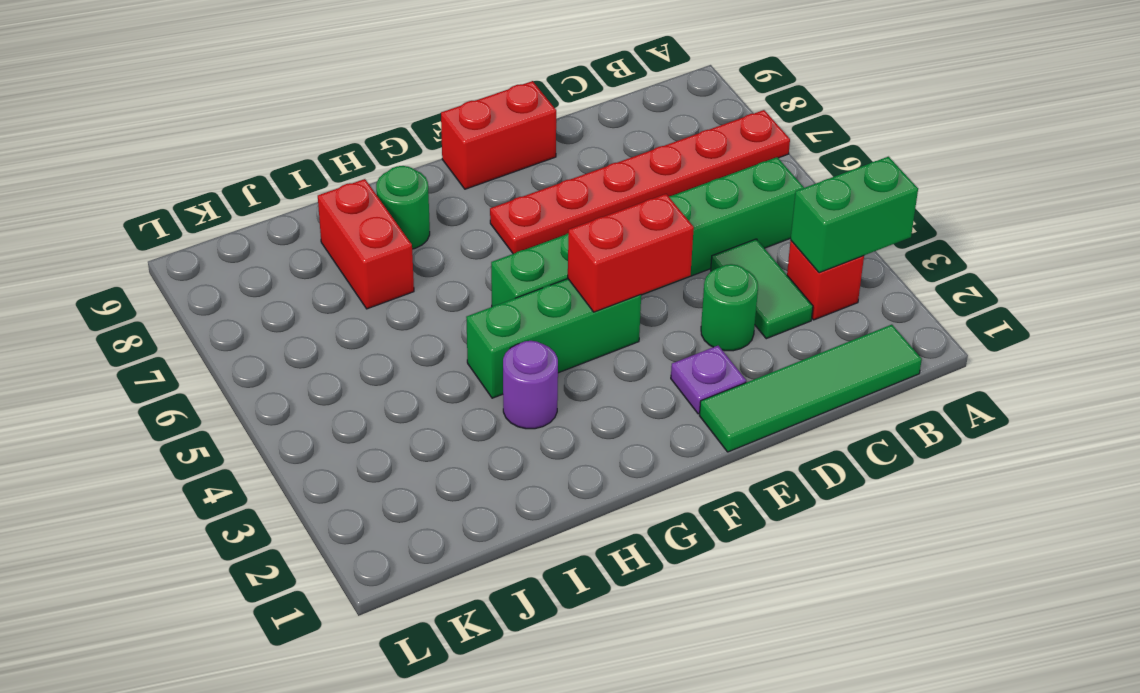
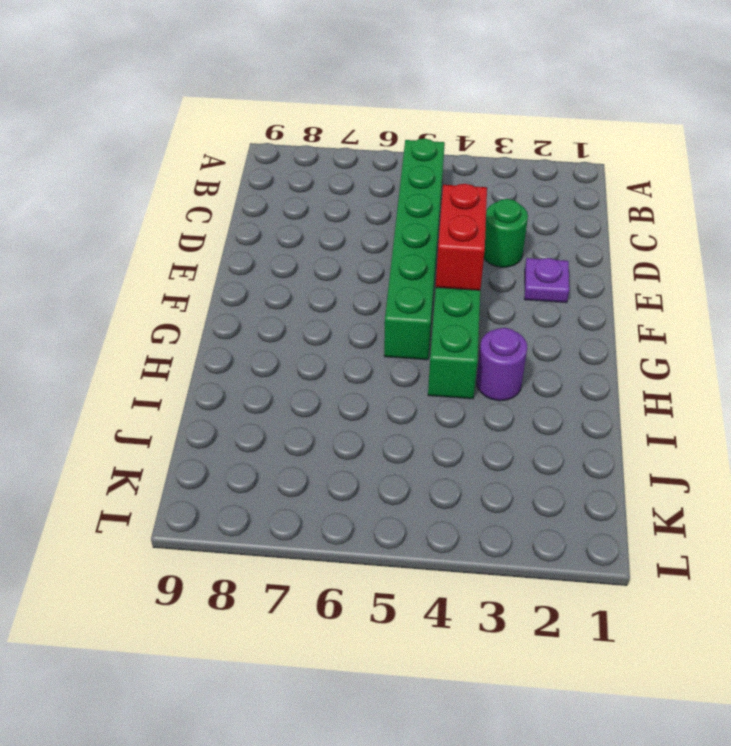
none -> red plate A7:F7 level 1
none -> green tile B1:E1 level 1
none -> red brick B3 level 1

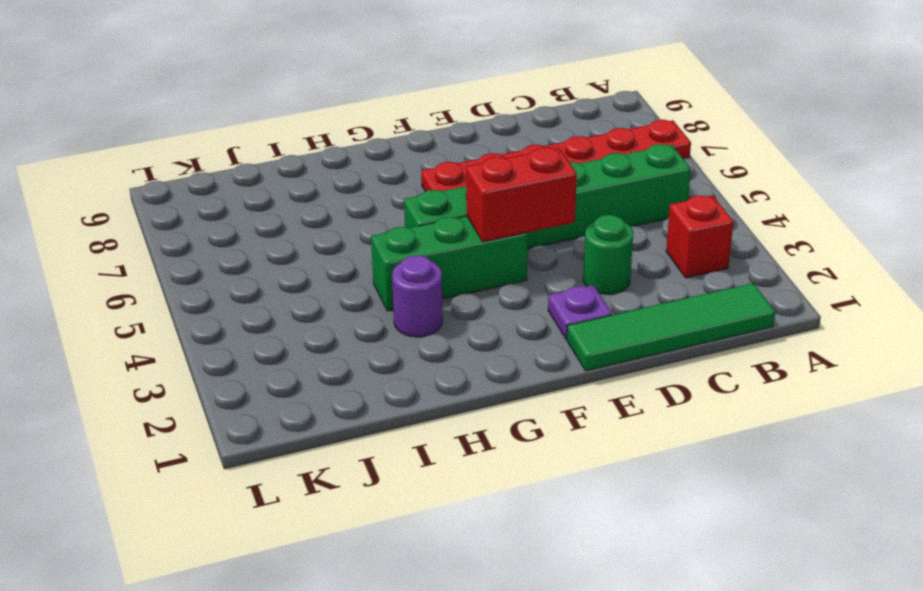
none -> green tile C3:C4 level 1
none -> red brick E9:F9 level 1
none -> green round brick H8 level 1

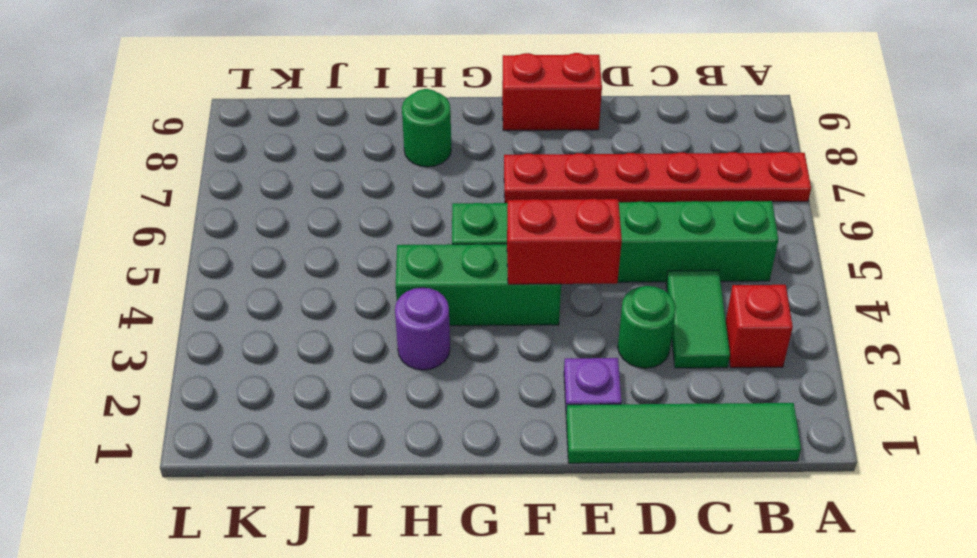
none -> red brick I7:I8 level 1
none -> green brick A3:B3 level 2

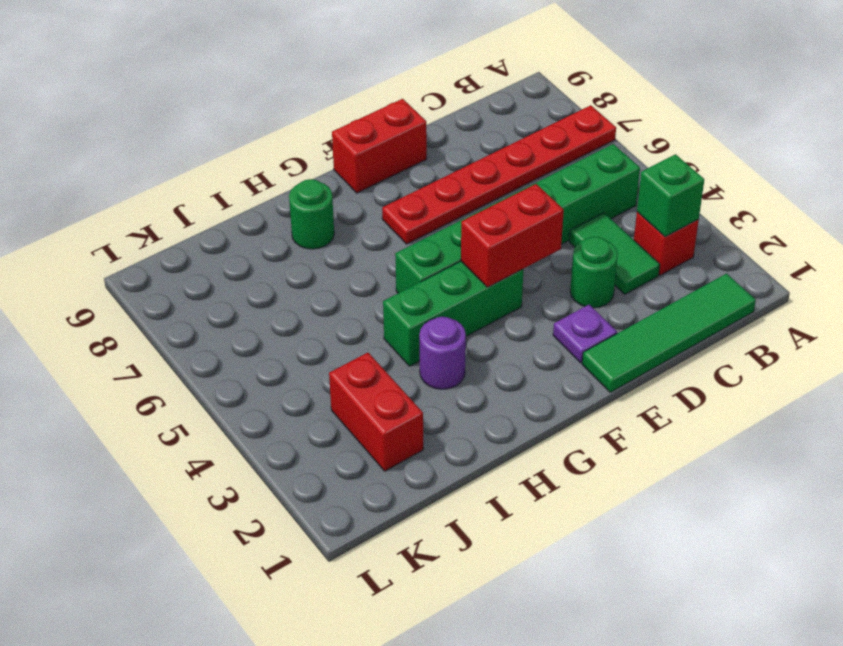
green brick B3 level 2 -> green brick A3:B3 level 2
red brick J2:J3 level 1 -> red brick I7:I8 level 1

